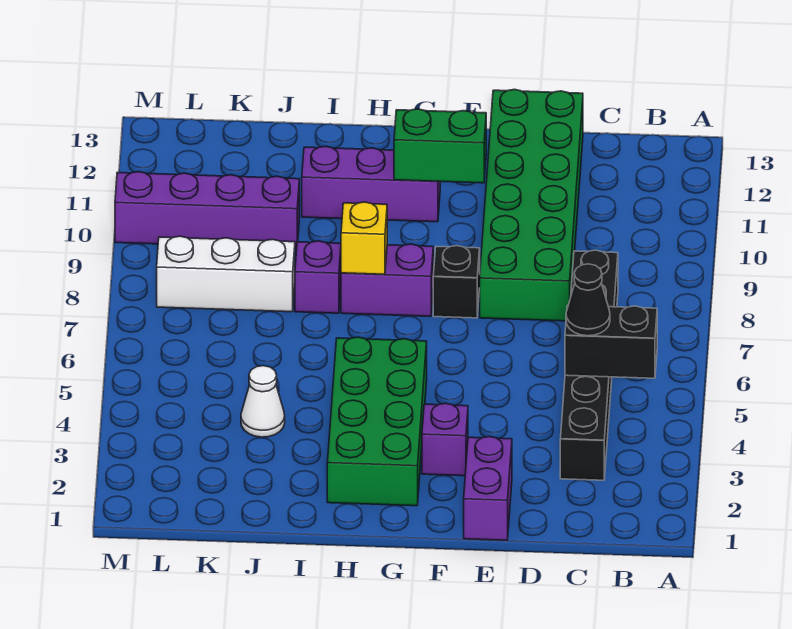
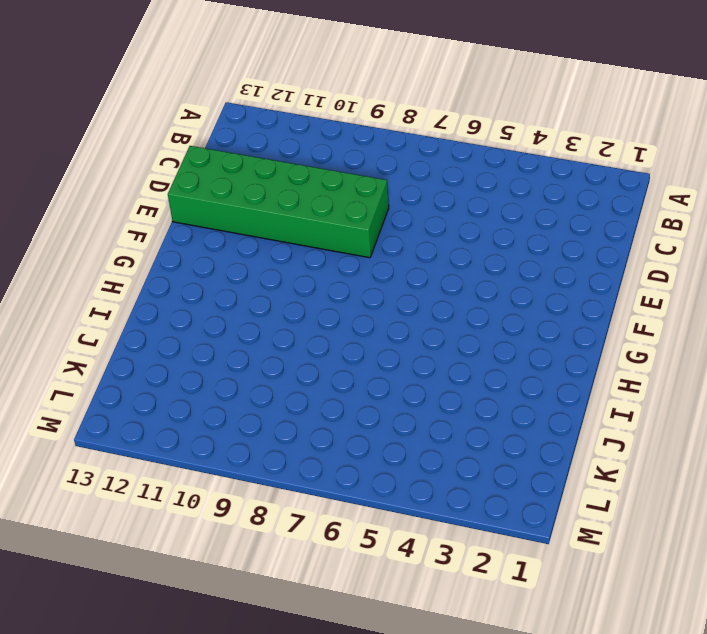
none -> black brick C3:C8 level 1
none -> purple brick E1:E2 level 1
none -> purple brick F3 level 1

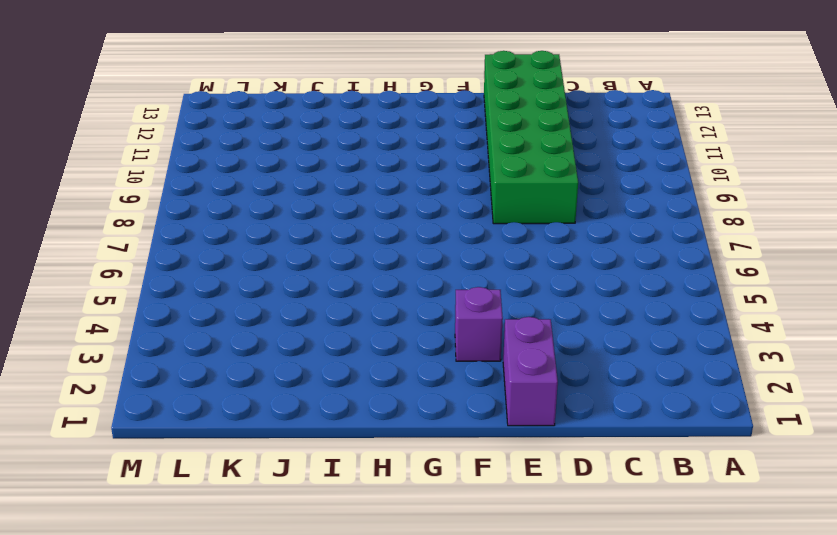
none -> black brick C3:C8 level 1
none -> black brick F8 level 1
none -> green brick G2:H5 level 1

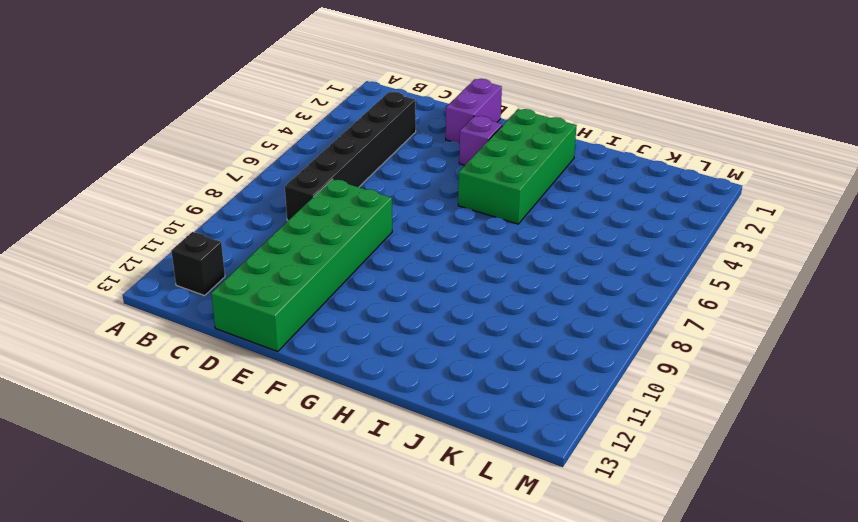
black brick B12 level 1 -> black brick F8 level 1
none -> purple brick G8:H8 level 1
none -> purple brick G11:I11 level 1
none -> purple brick I8 level 1

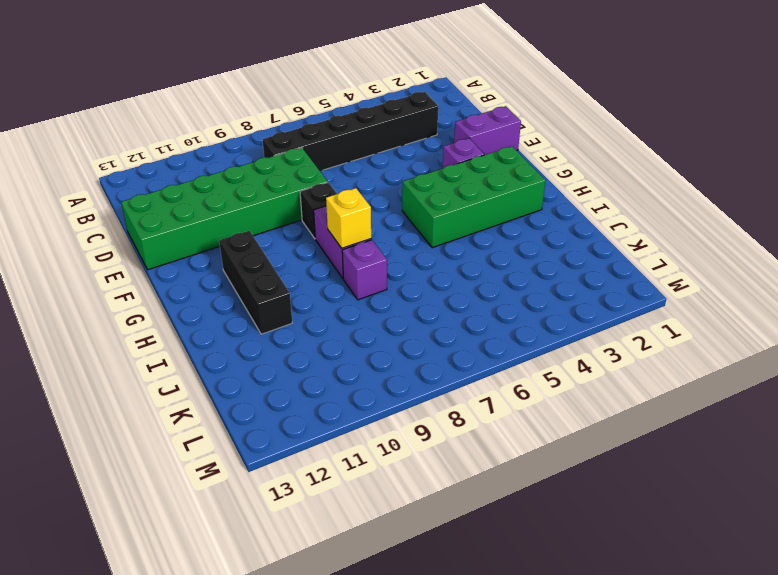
black brick G11:I11 level 1 -> purple brick G11:I11 level 1
none -> white cone J4 level 1
none -> white brick J8:L8 level 1
none -> purple brick J10:M10 level 1

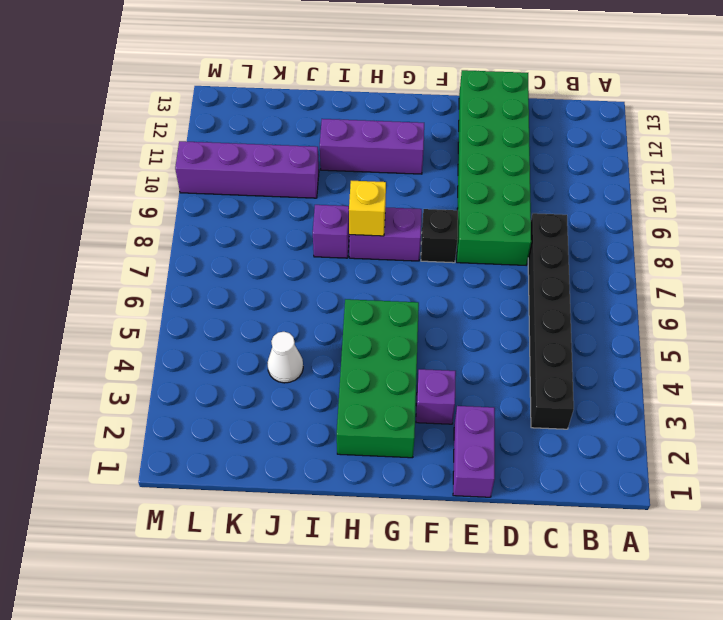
none -> white brick J8:L8 level 1
none -> black brick B5:C5 level 2
none -> green brick F11:G11 level 2

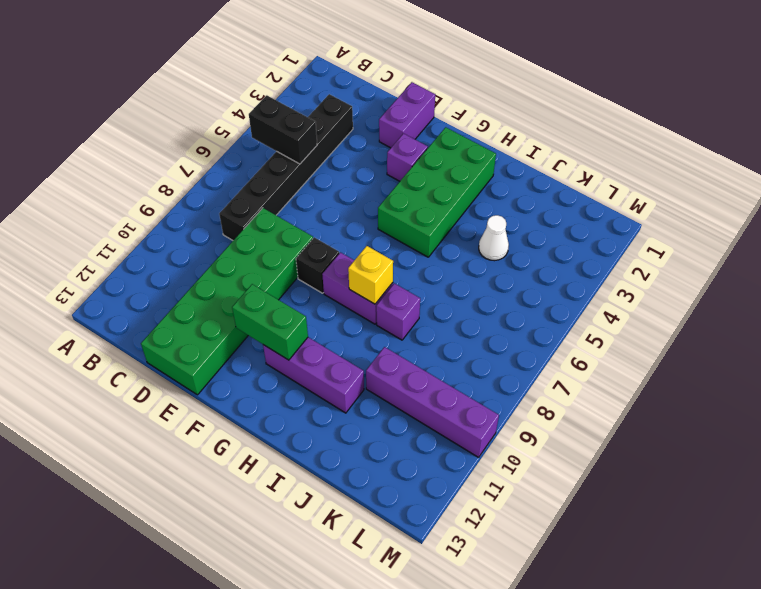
none -> white brick J8:L8 level 1
none -> black cone C5 level 3

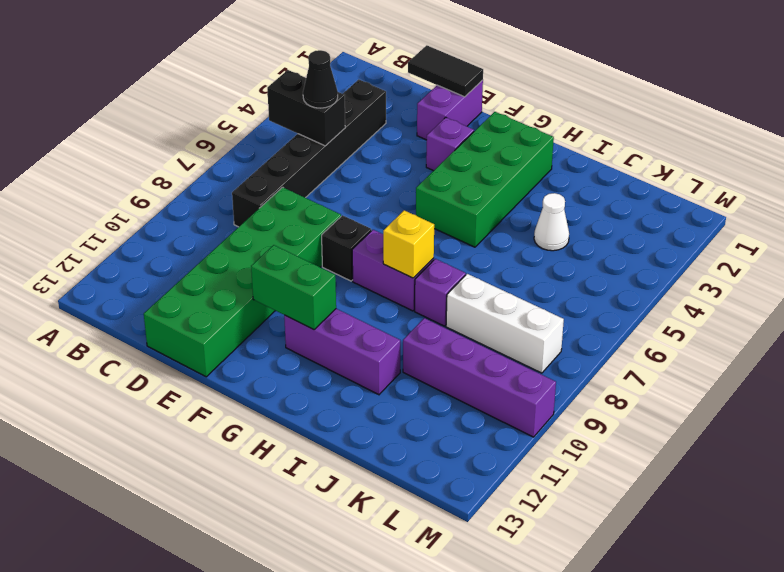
black tile D1:E1 level 2 -> none

